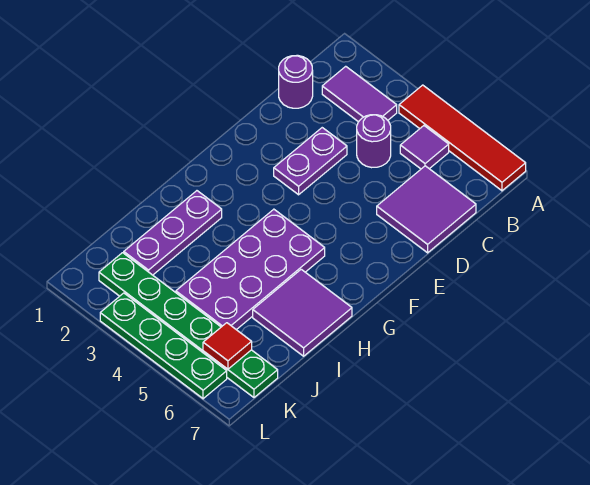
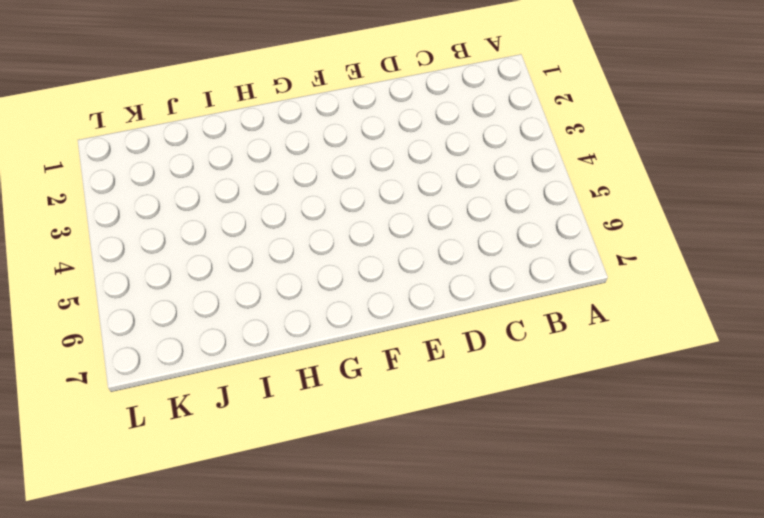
none -> red tile A4:A7 level 1
none -> purple tile B2:B3 level 1
none -> purple tile B5 level 1

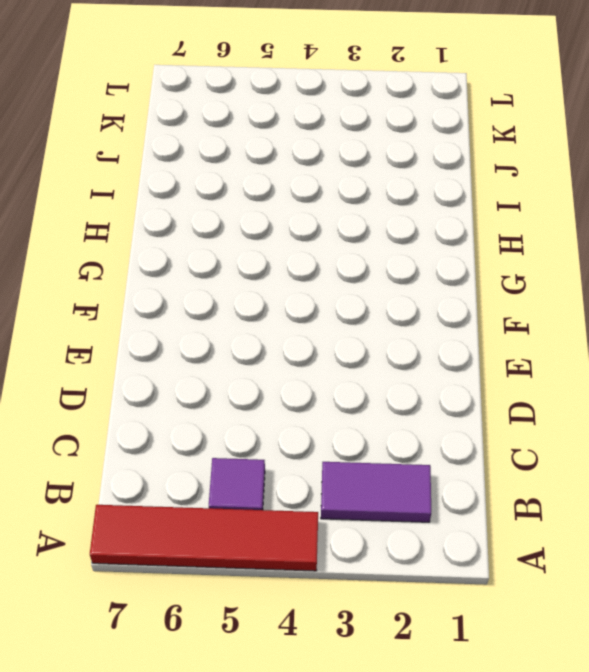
none -> purple round brick C1 level 1
none -> purple round brick C4 level 1
none -> purple tile C6:D7 level 1

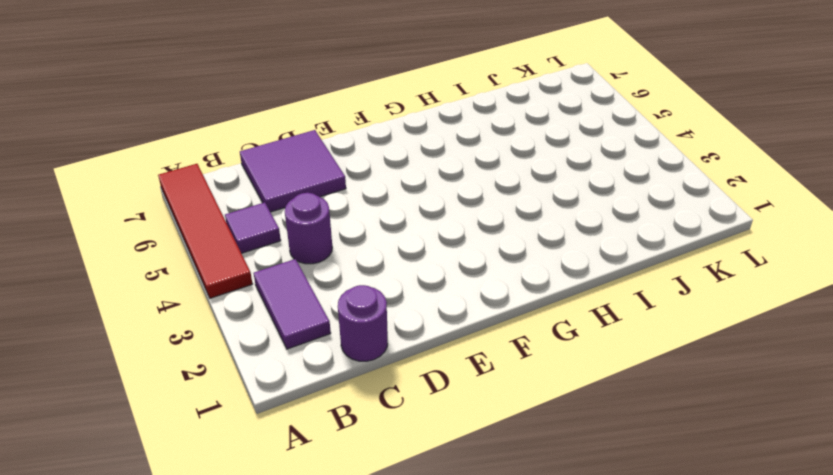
none -> purple plate D3:E3 level 1
none -> purple plate G4:J5 level 1
none -> purple plate H2:J2 level 1

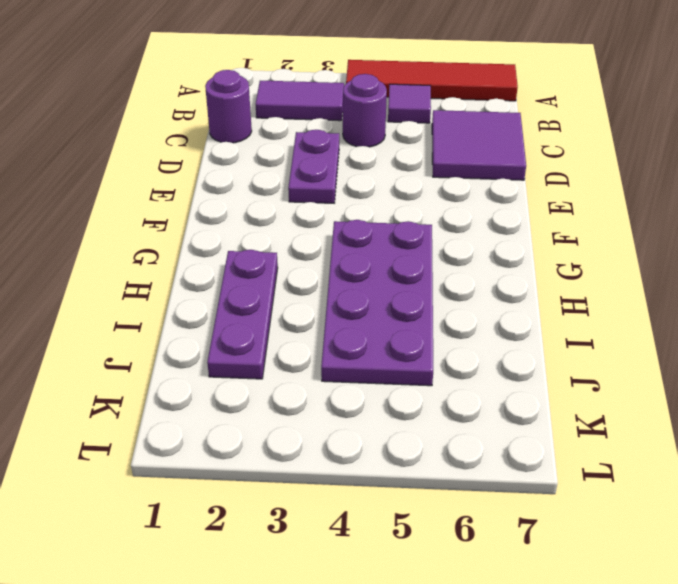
none -> purple tile H6:I7 level 1
none -> green plate K2:K7 level 1
none -> green plate L3:L6 level 1

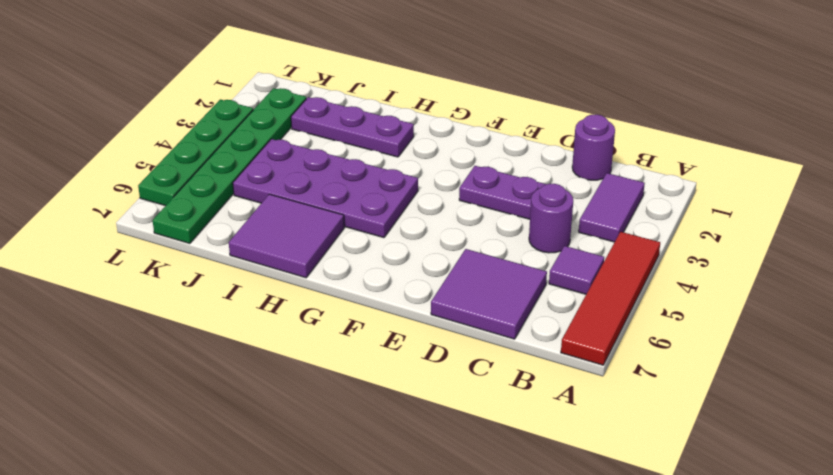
none -> red tile K6 level 2

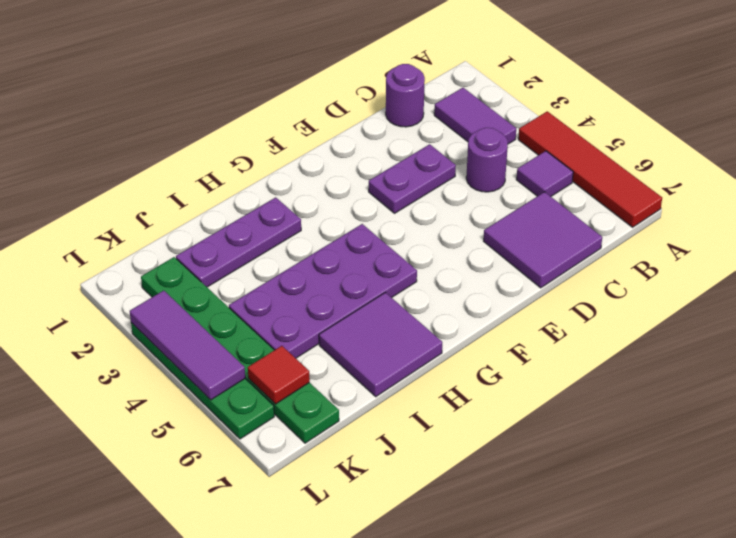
purple tile L3:L5 level 2 -> none

